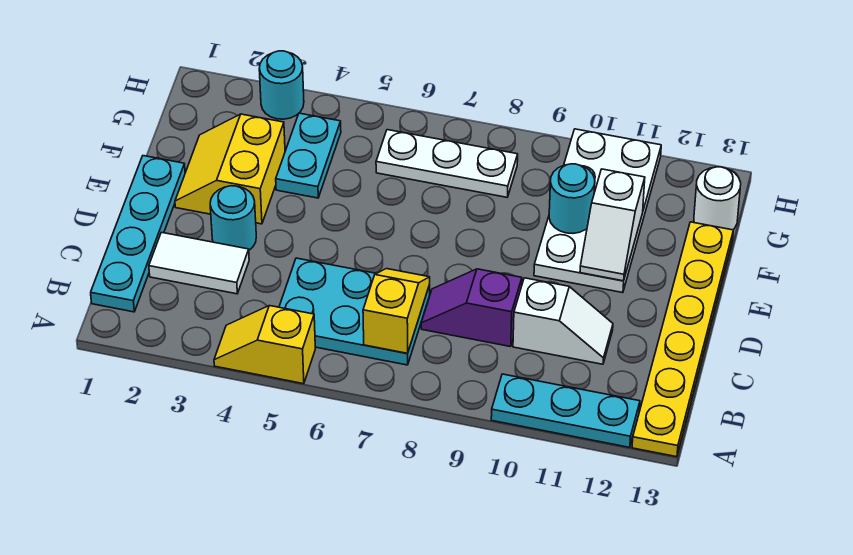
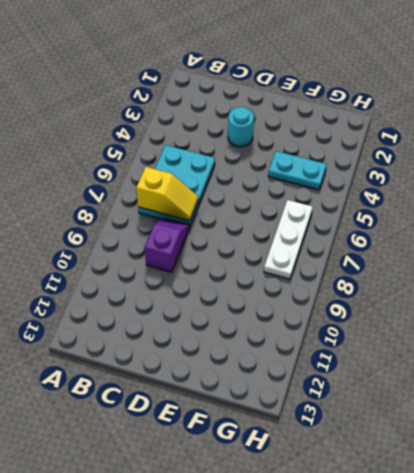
none -> yellow slope A4:A5 level 1 top 5
none -> cyan plate A10:A12 level 1
none -> yellow plate A13:F13 level 1

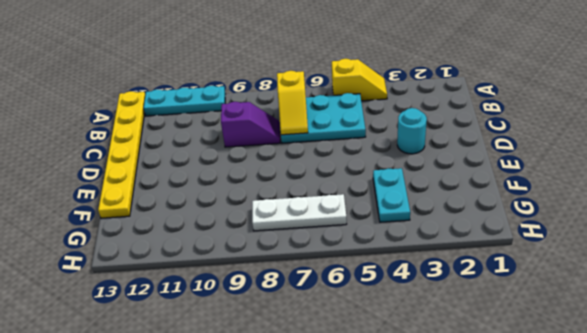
none -> cyan plate B1:E1 level 1
none -> white tile C2:C3 level 1
none -> white slope C10:C11 level 1 top 10

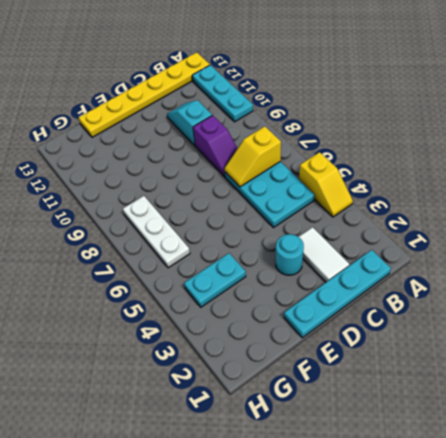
cyan slope C10:C11 level 1 top 10 -> white slope C10:C11 level 1 top 10
none -> yellow slope E2:F3 level 1 top 3
none -> white plate E10:H11 level 1
none -> white round brick G13 level 1

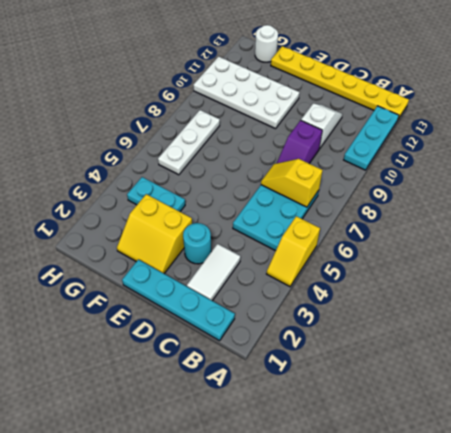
none -> cyan round brick H3 level 1
none -> white slope E11:F11 level 2 top F
none -> cyan round brick F10 level 2

